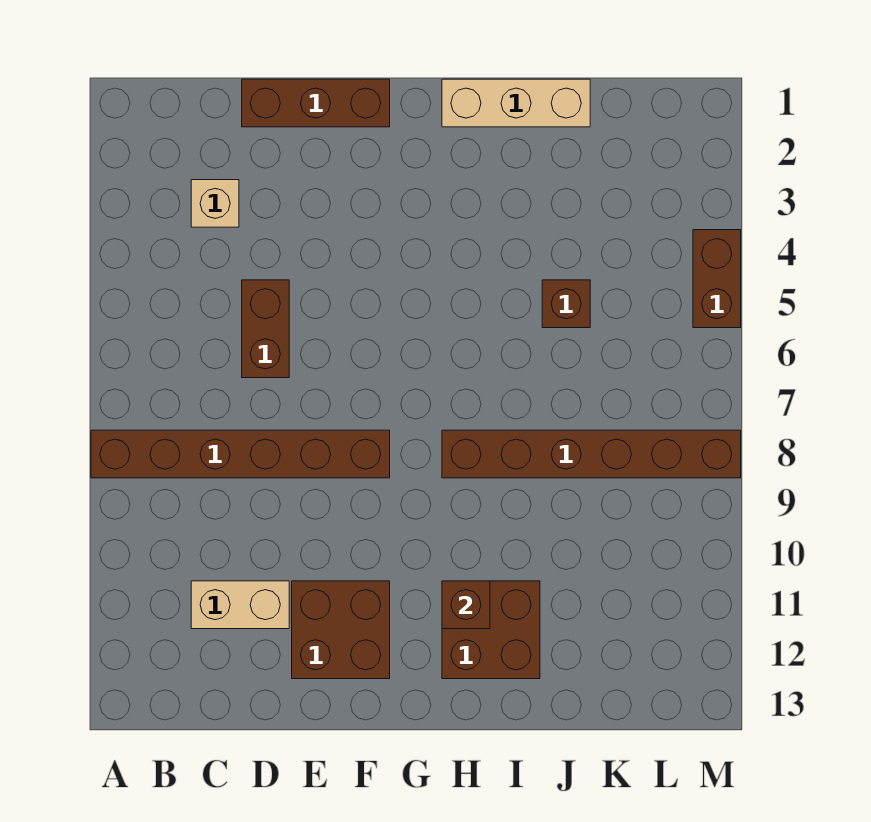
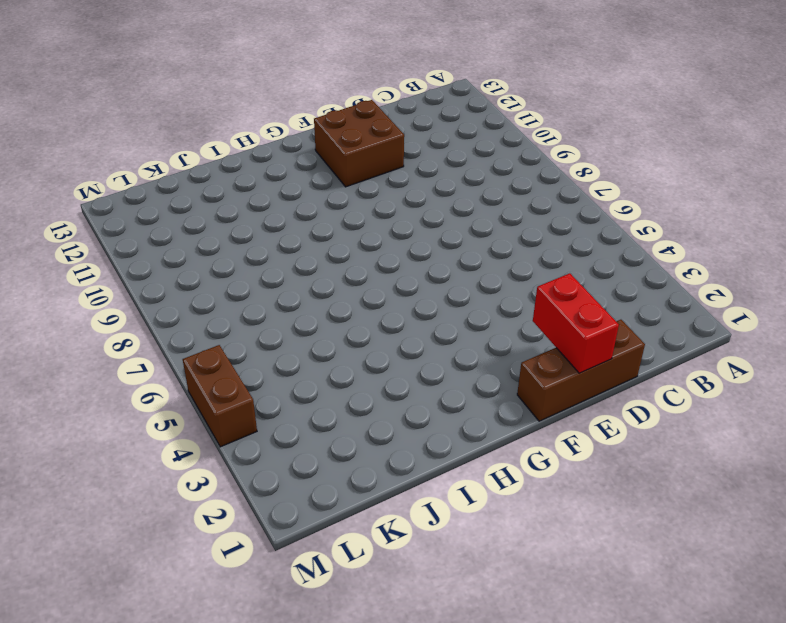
red brick E1:E2 level 2 -> none
none -> brown brick A8:F8 level 1
none -> tan brick C3 level 1
none -> tan brick C11:D11 level 1

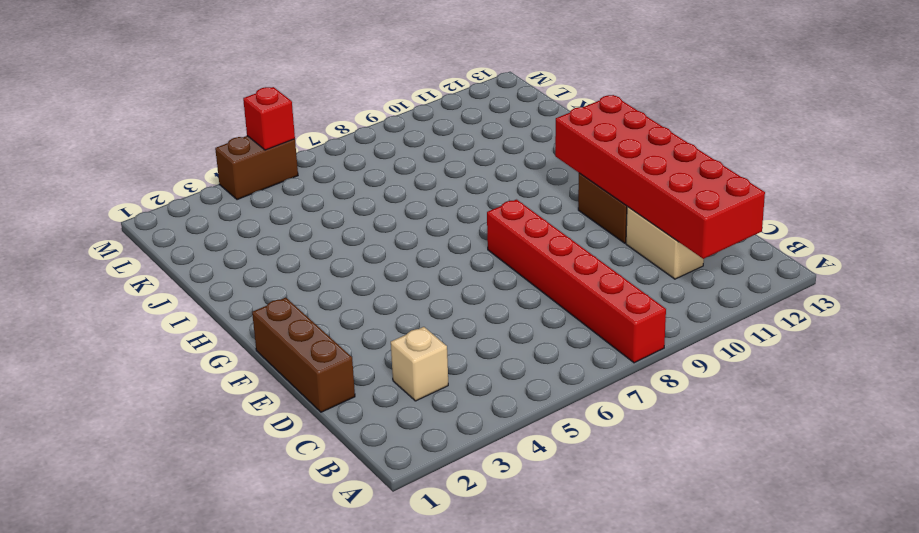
red brick A8:F8 level 1 -> brown brick A8:F8 level 1
red brick B11:G12 level 2 -> none
red brick M5 level 2 -> none
none -> brown brick D5:D6 level 1
none -> tan brick H1:J1 level 1
none -> brown brick H8:M8 level 1

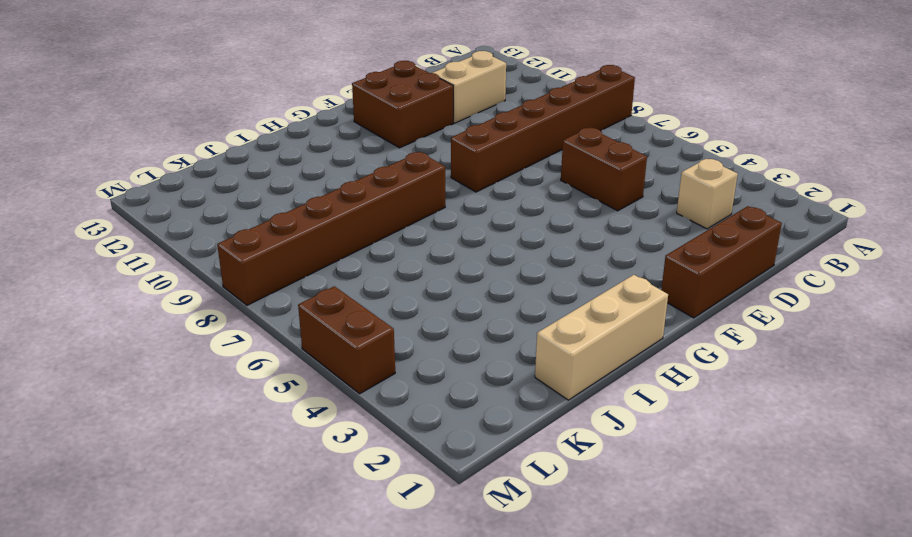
none -> brown brick H11:I12 level 1
none -> brown brick J5 level 1
none -> brown brick H11 level 2

